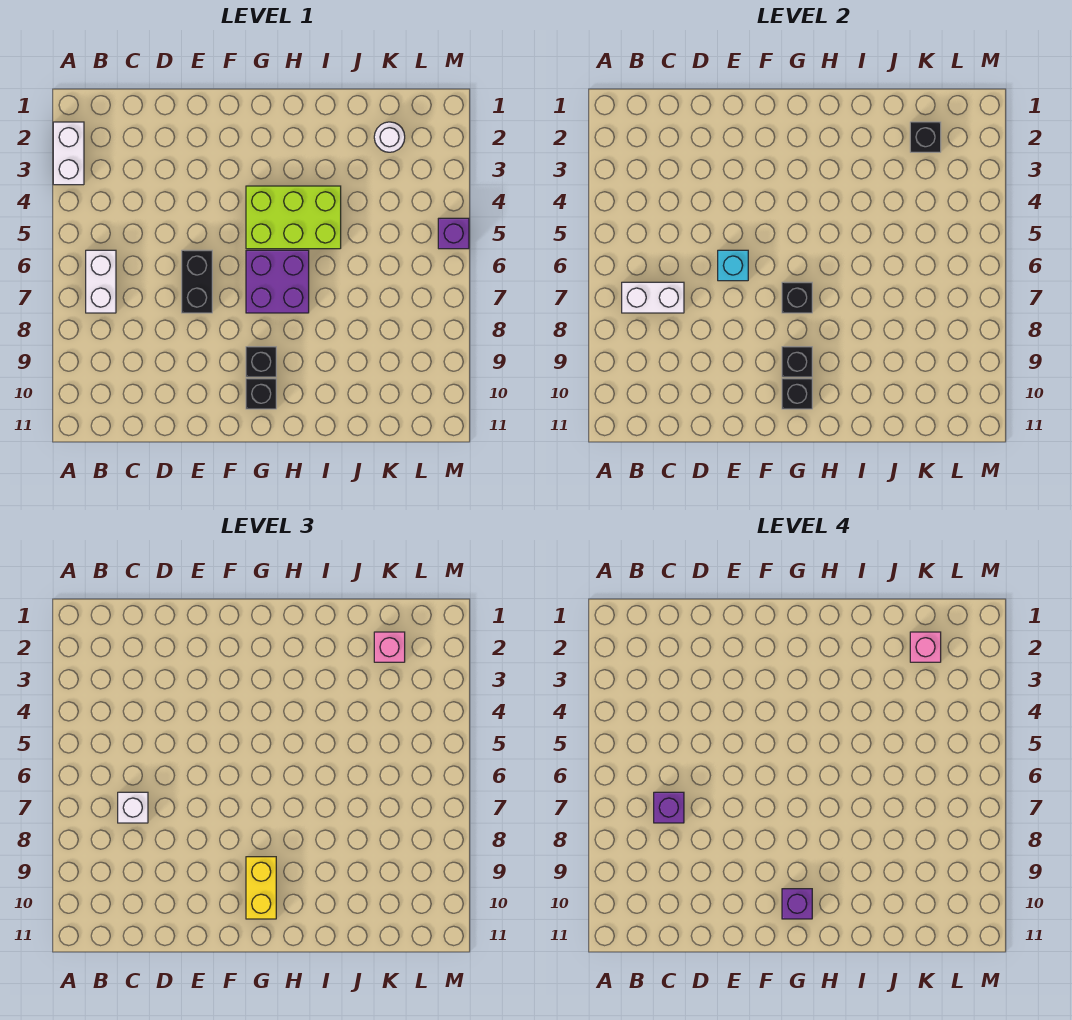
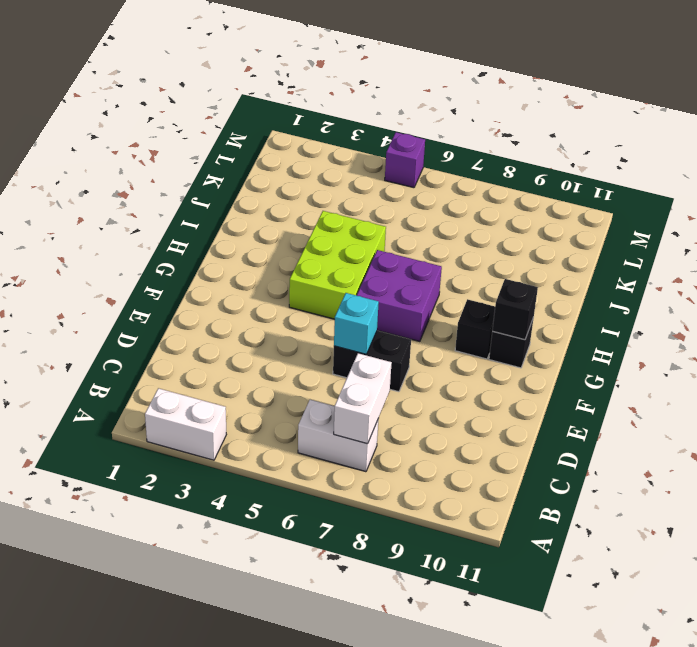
none -> white round brick K2 level 1
none -> black brick G7 level 2
none -> black brick G9 level 2

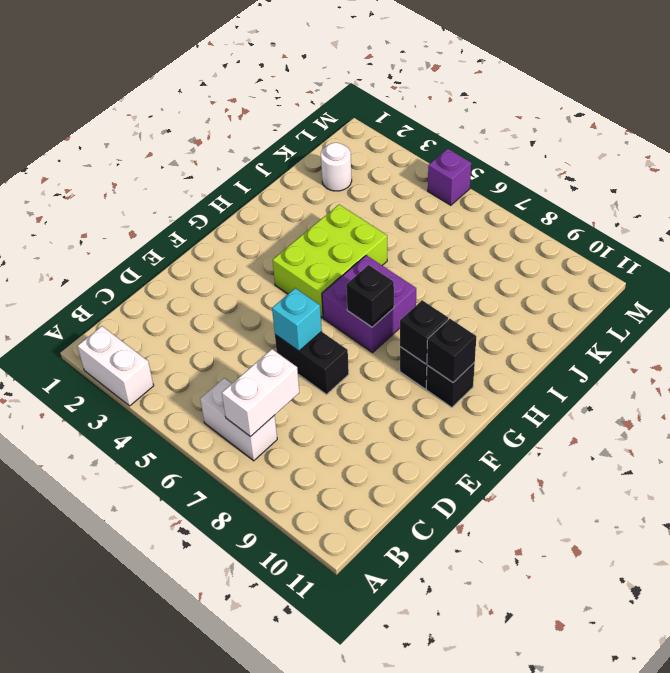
none -> black brick K2 level 2
none -> white brick C7 level 3
none -> yellow brick G9:G10 level 3

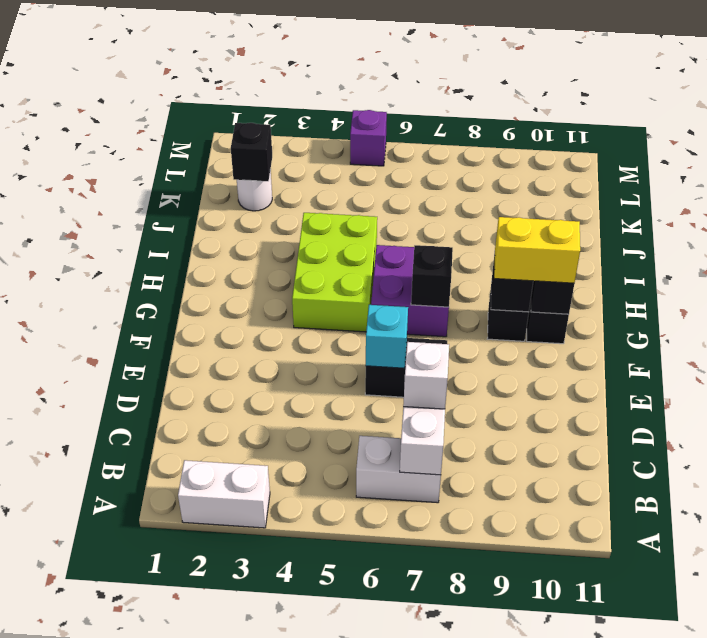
none -> pink brick K2 level 3
none -> purple brick C7 level 4
none -> purple brick G10 level 4

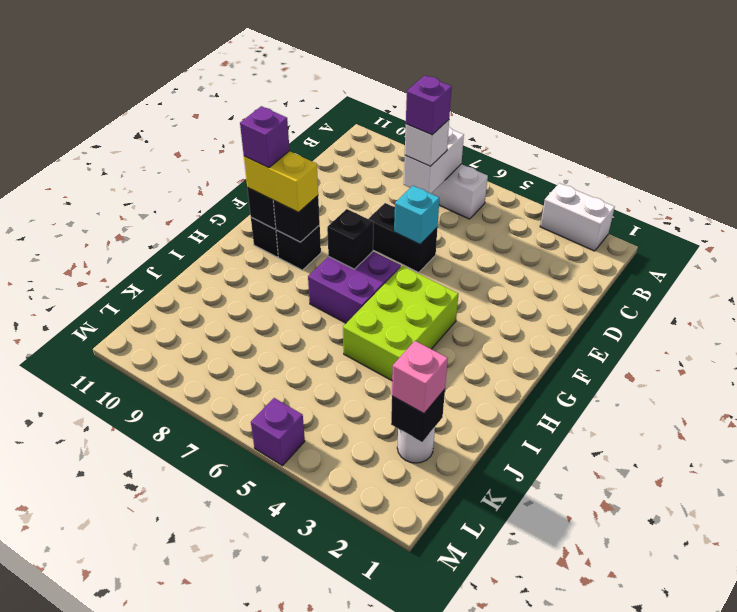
none -> pink brick K2 level 4

